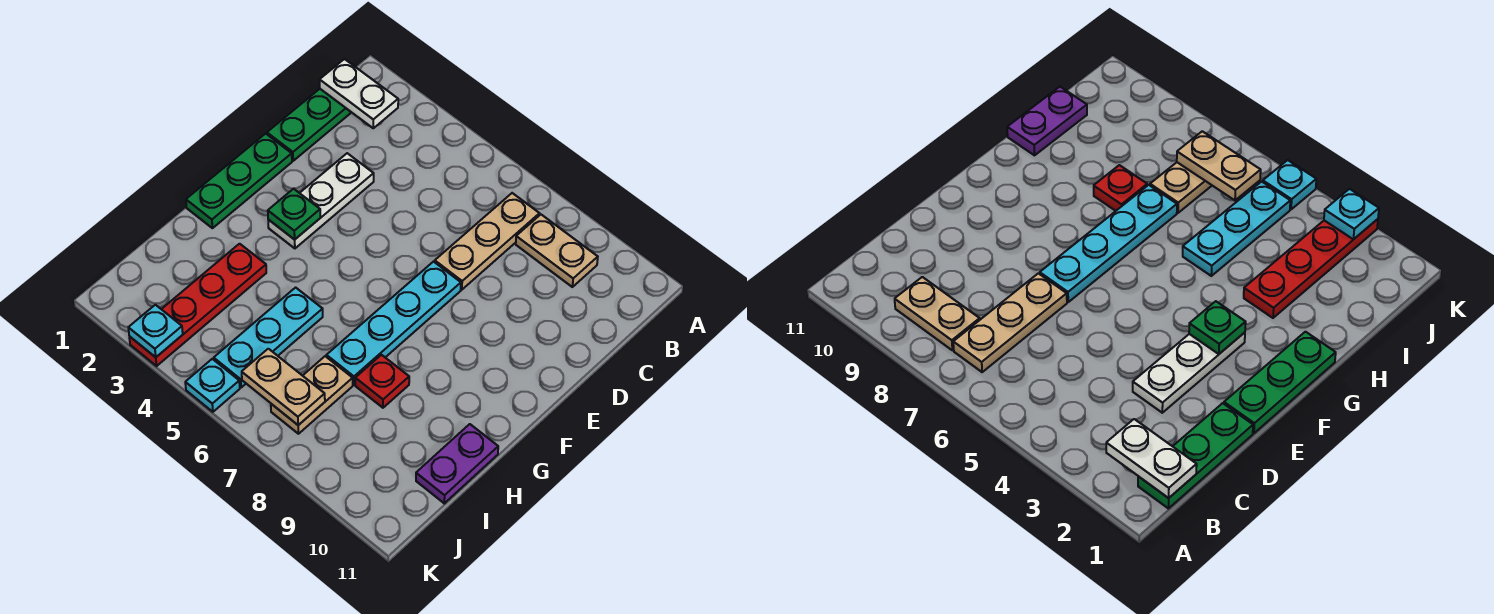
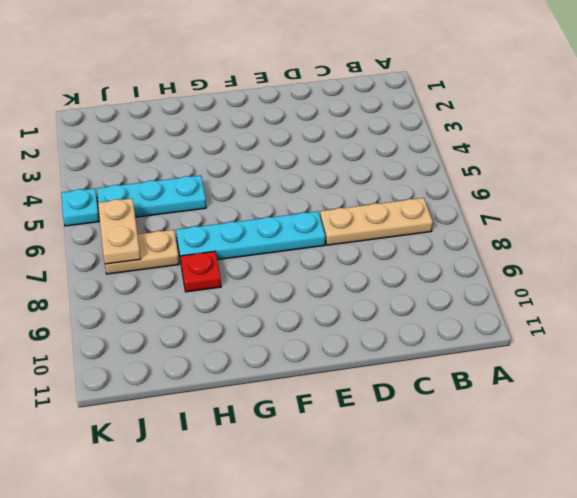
none -> green plate B1:D1 level 1
none -> tan plate B8:B9 level 1
none -> white plate D3:F3 level 1

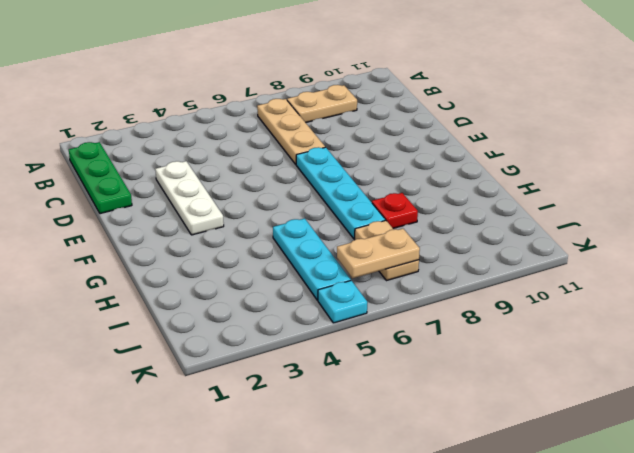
none -> green plate E1:G1 level 1
none -> red plate H3:K3 level 1
none -> purple plate H11:I11 level 1

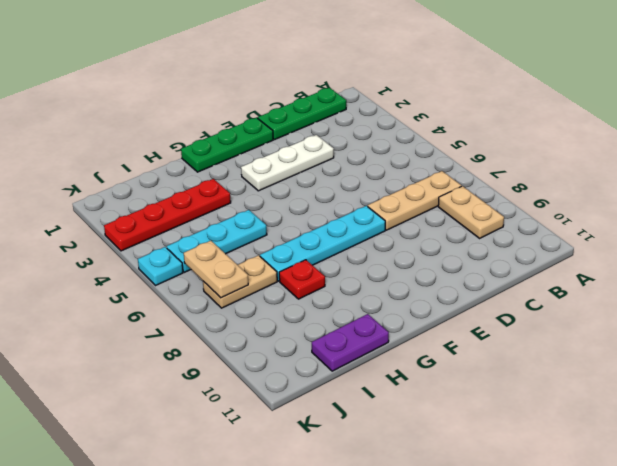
none -> white plate B1:B2 level 2
none -> green plate F3 level 2
none -> cyan plate K3 level 2

